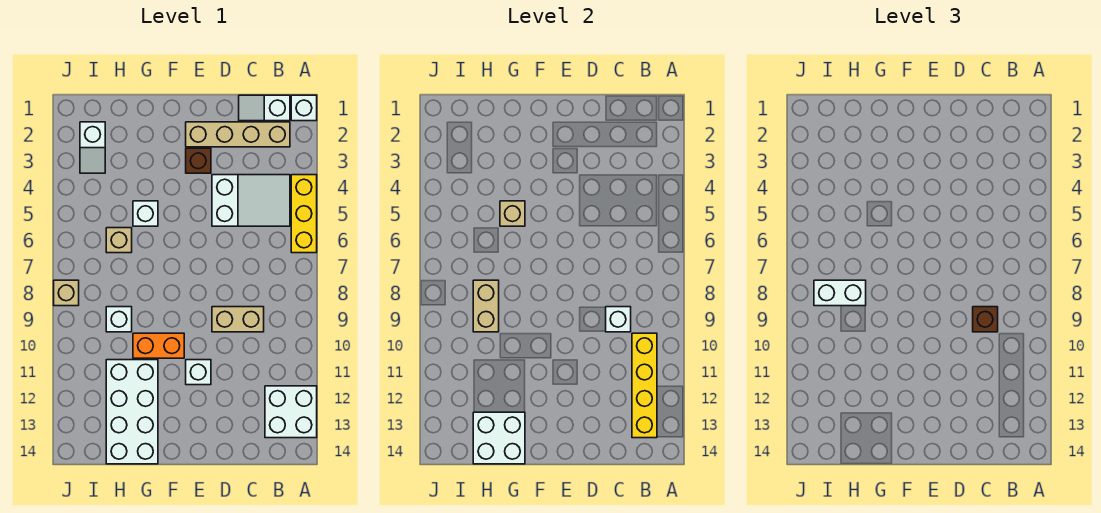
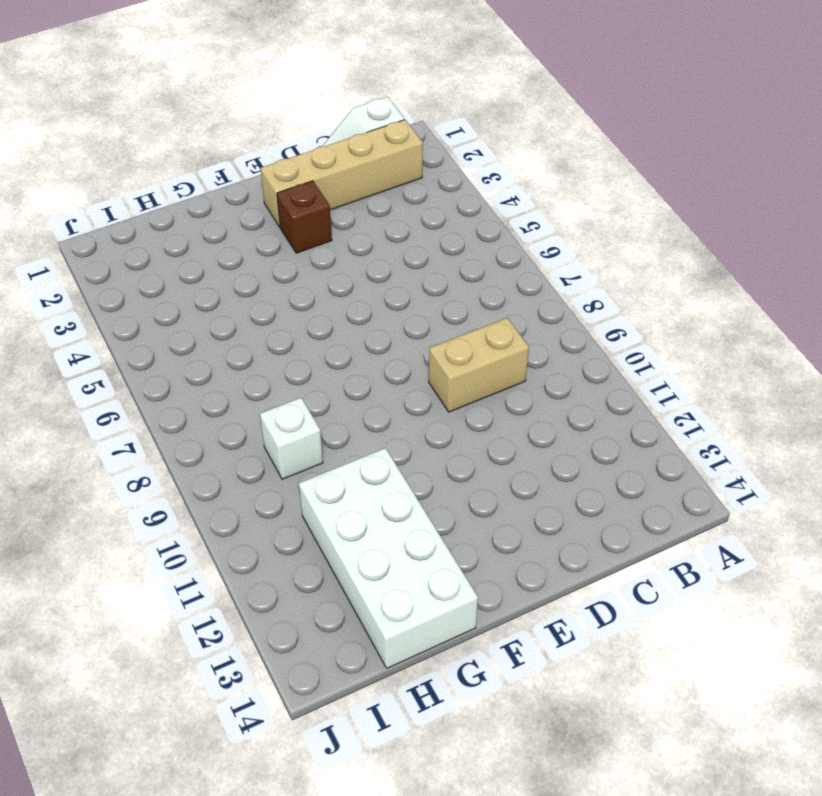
none -> white brick A1 level 1
none -> yellow brick A4:A6 level 1
none -> white brick A12:B13 level 1

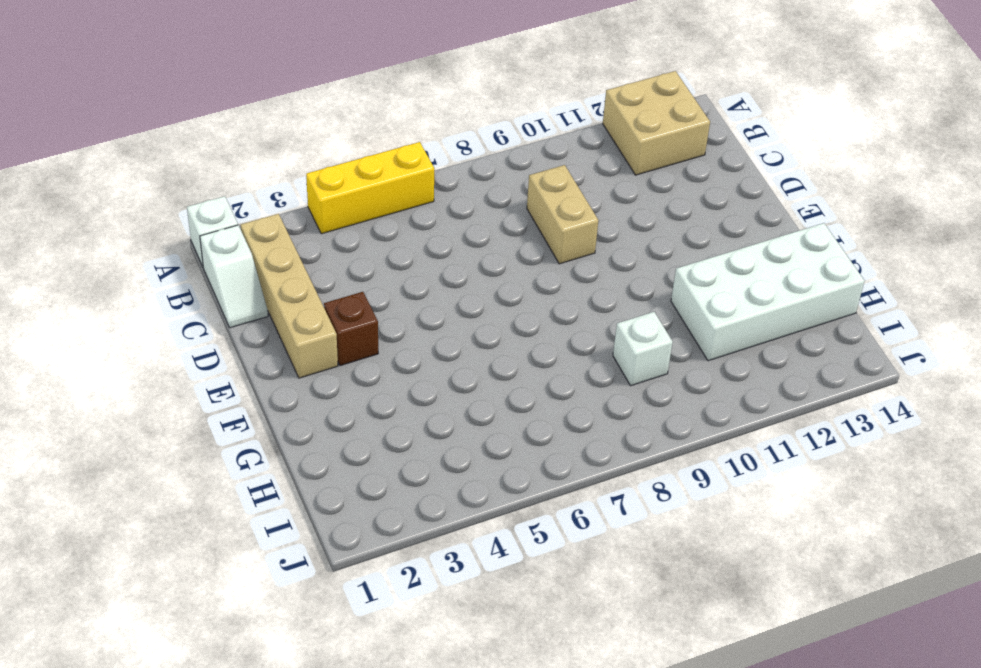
tan brick A12:B13 level 1 -> white brick A12:B13 level 1
none -> white slope B4:D5 level 1 top D
none -> white brick E11 level 1
none -> orange brick F10:G10 level 1

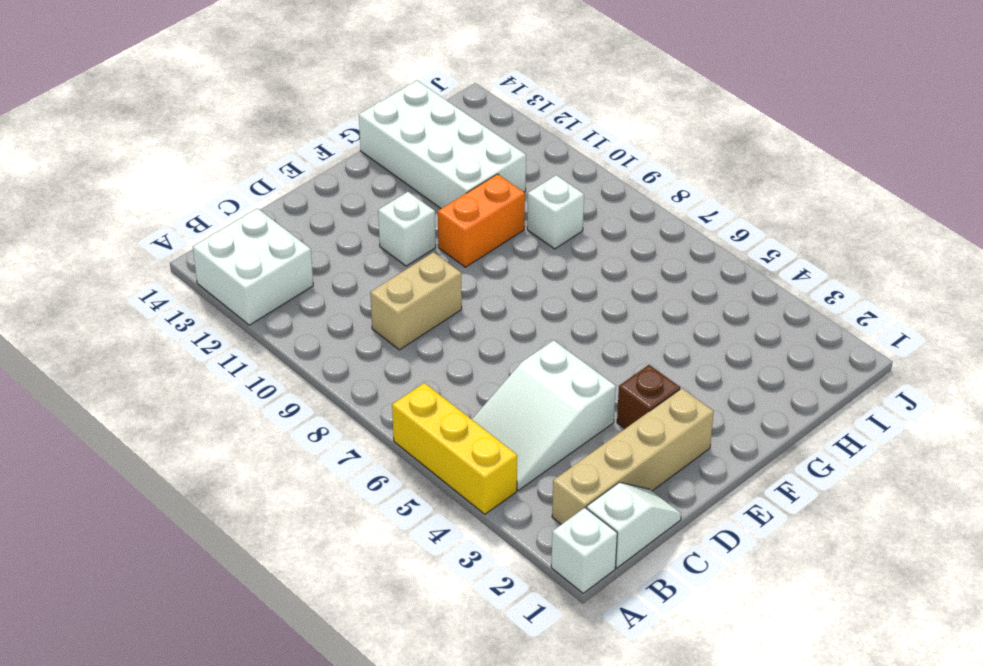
none -> white brick G5 level 1
none -> tan brick H6 level 1
none -> white slope I2:I3 level 1 top 2

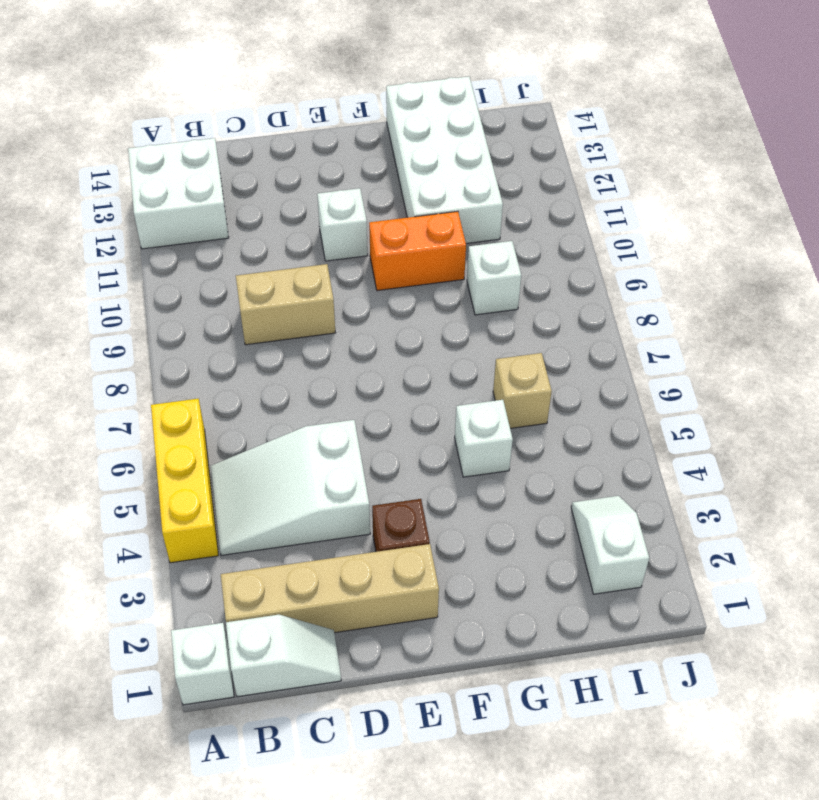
none -> tan brick J8 level 1
none -> yellow brick B10:B13 level 2
none -> white brick C9 level 2

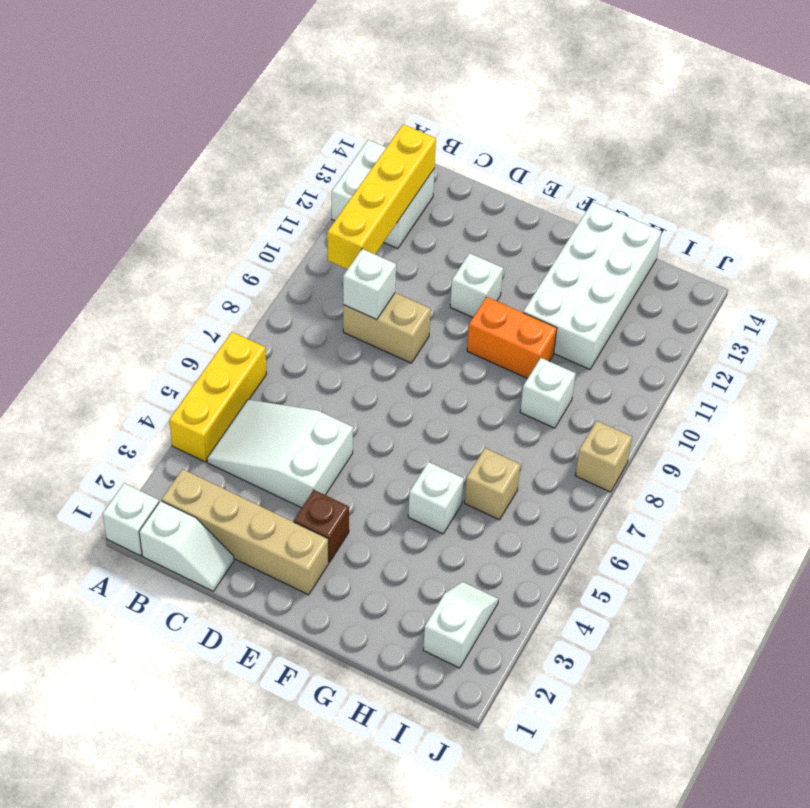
none -> tan brick G5 level 2
none -> white brick G13:H14 level 2
none -> tan brick H8:H9 level 2

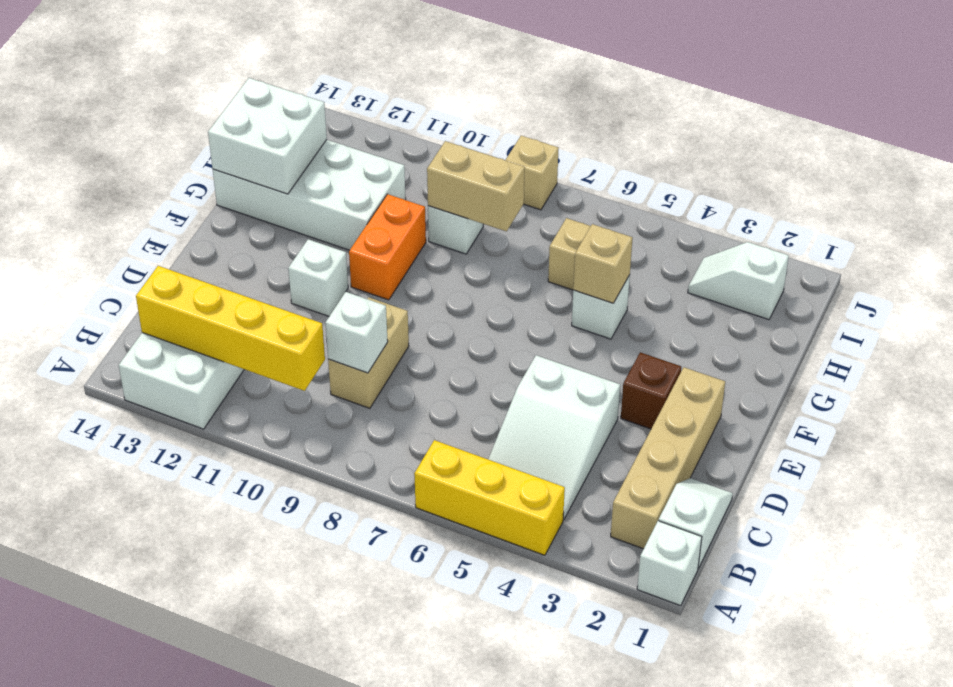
none -> brown brick C9 level 3
none -> white brick H8:I8 level 3

